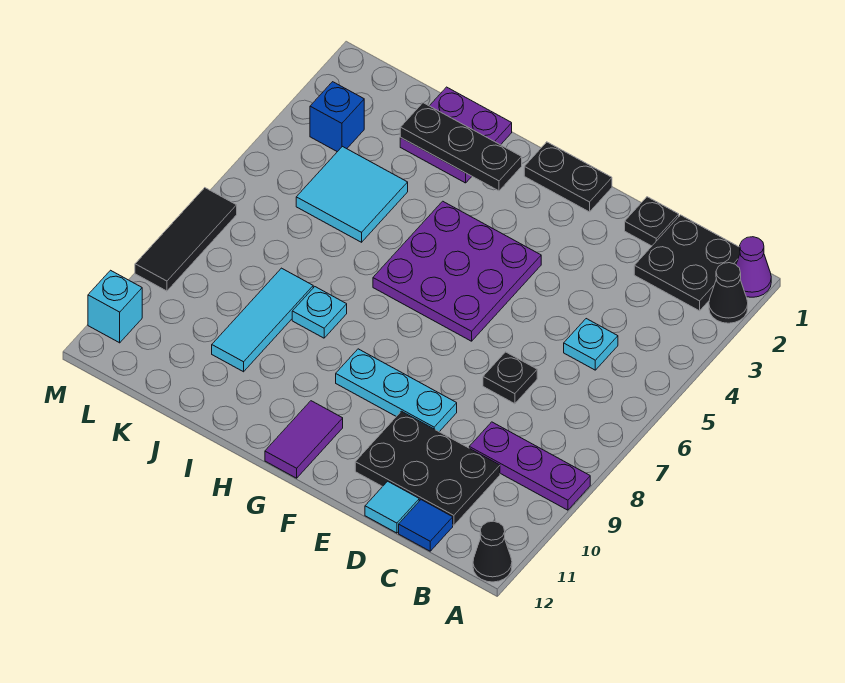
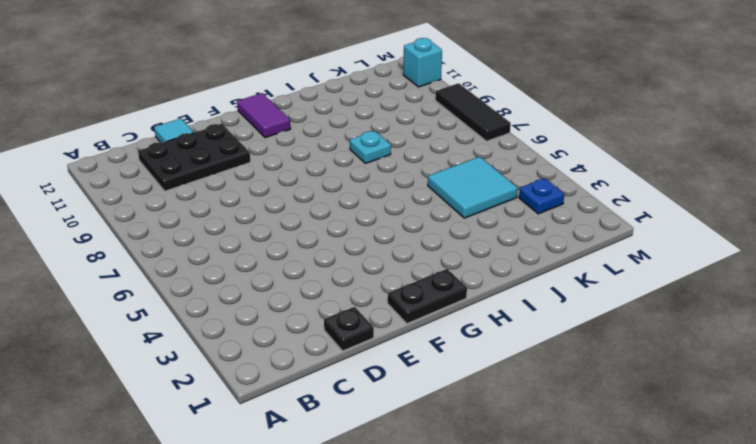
blue plate L3 level 1 -> blue brick L3 level 1
none -> purple cone A1 level 1
none -> black cone A2 level 1
none -> purple plate A9:C9 level 1

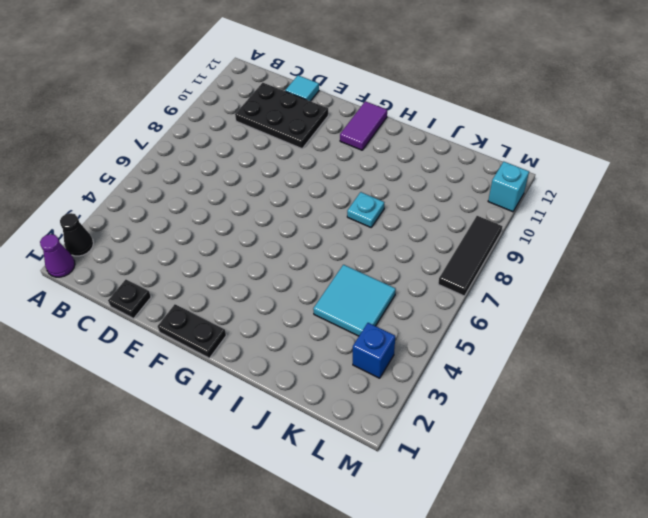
none -> purple plate A9:C9 level 1
none -> black cone A12 level 1
none -> black plate B1:C2 level 1

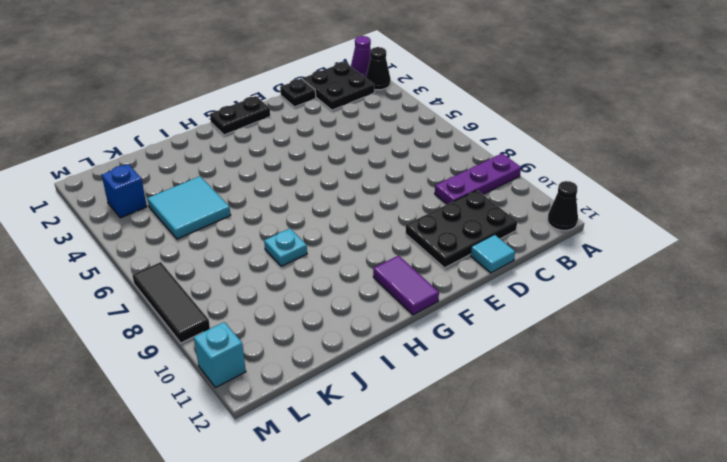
none -> cyan plate C5 level 1
none -> blue tile C12 level 1
none -> black plate D7 level 1

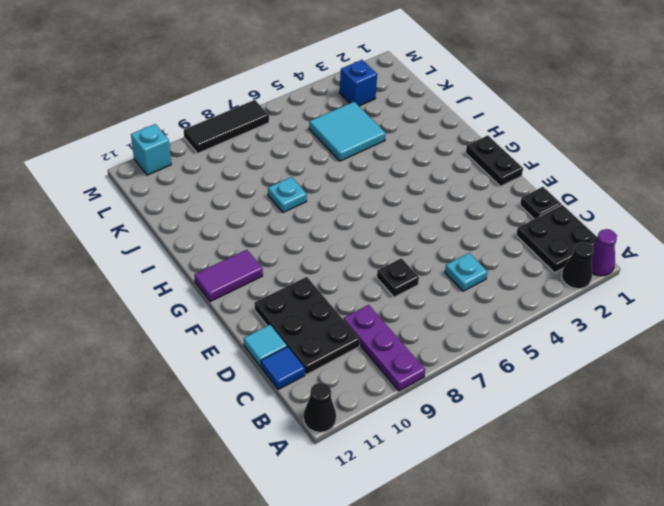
none -> cyan plate E9:G9 level 1
none -> purple plate F4:H6 level 1
none -> purple plate I1:J2 level 1

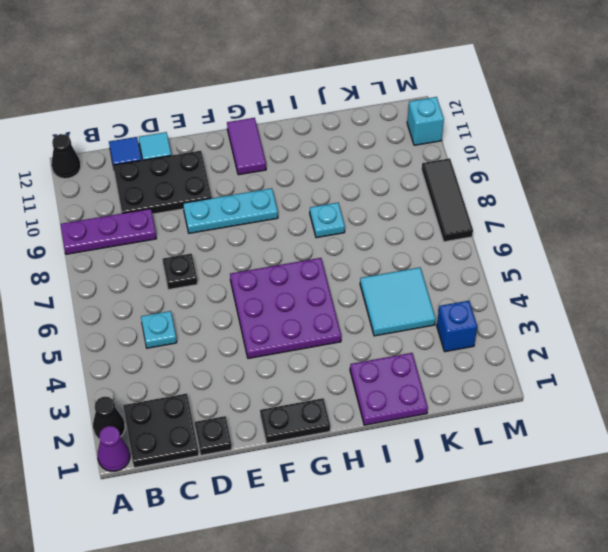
none -> cyan tile J8:J10 level 1
none -> black plate H2:J2 level 2

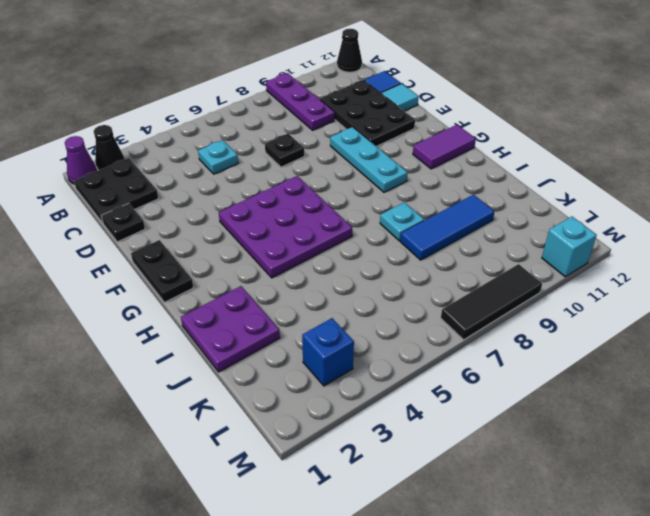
blue tile J8:J10 level 1 -> cyan tile J8:J10 level 1
none -> cyan tile J4:K5 level 1
none -> black plate H2:J2 level 2

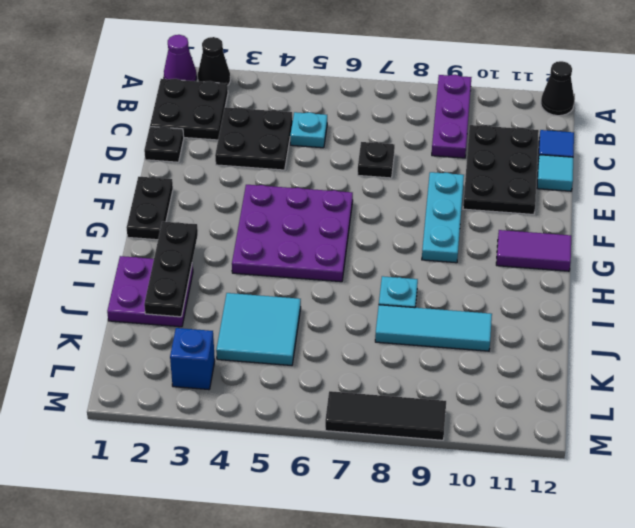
black plate C3:D4 level 1 -> none
none -> cyan brick M11 level 1

